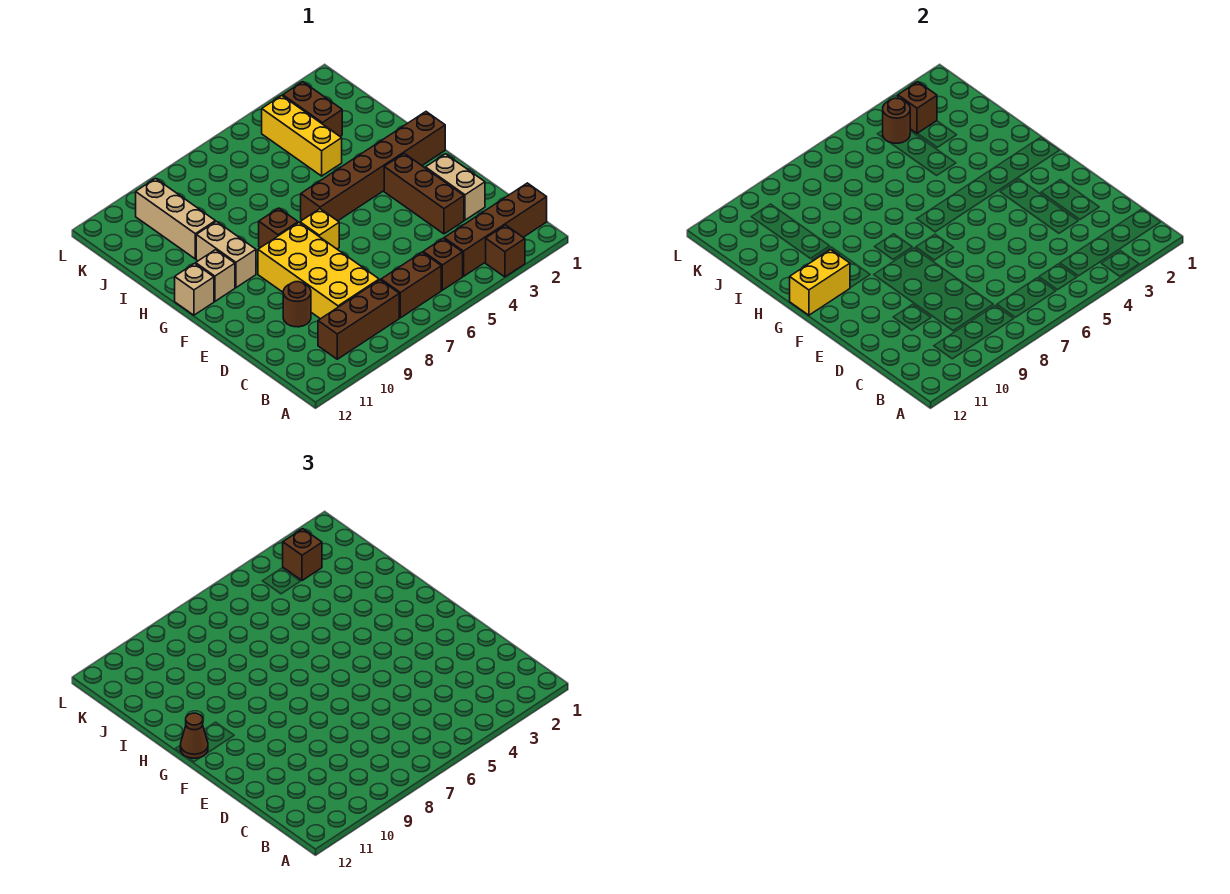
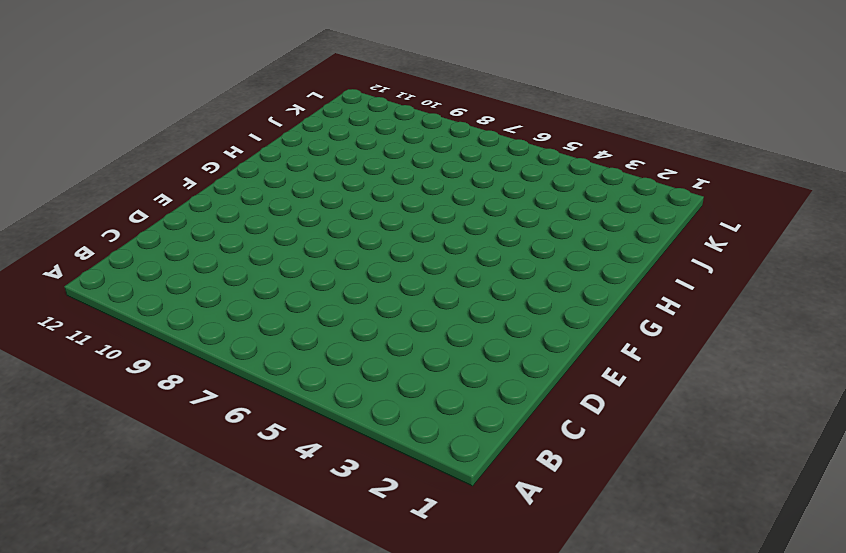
none -> brown brick A3 level 1
none -> brown brick B1:B4 level 1
none -> brown brick B5 level 1

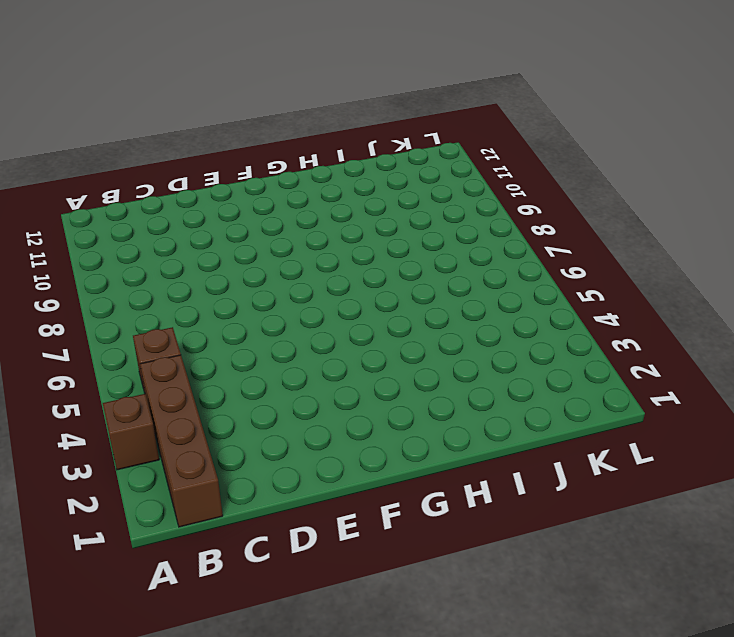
none -> brown brick B6:B7 level 1
none -> brown brick B8:B10 level 1
none -> yellow brick C8:F9 level 1

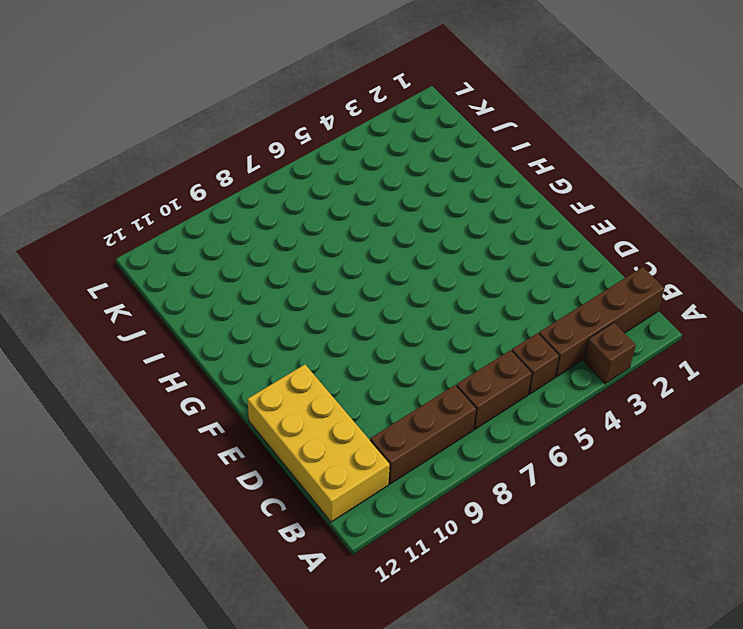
yellow brick B11:E12 level 1 -> yellow brick C8:F9 level 1
none -> tan brick D2:E2 level 1
none -> brown brick D3:F3 level 1
none -> brown round brick D10 level 1

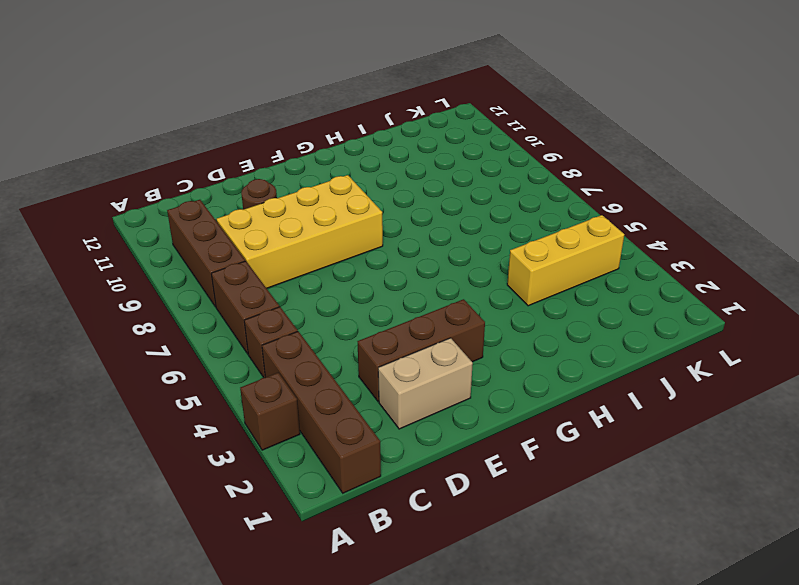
none -> yellow brick F7 level 1
none -> brown brick G1:G6 level 1
none -> brown brick G8 level 1

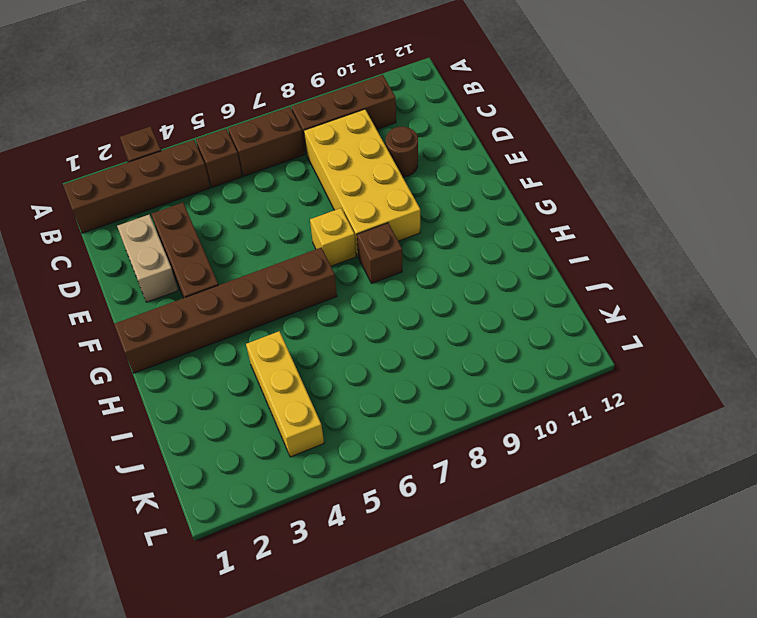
none -> tan brick G10:H10 level 1
none -> tan brick G11 level 1
none -> tan brick G12 level 1

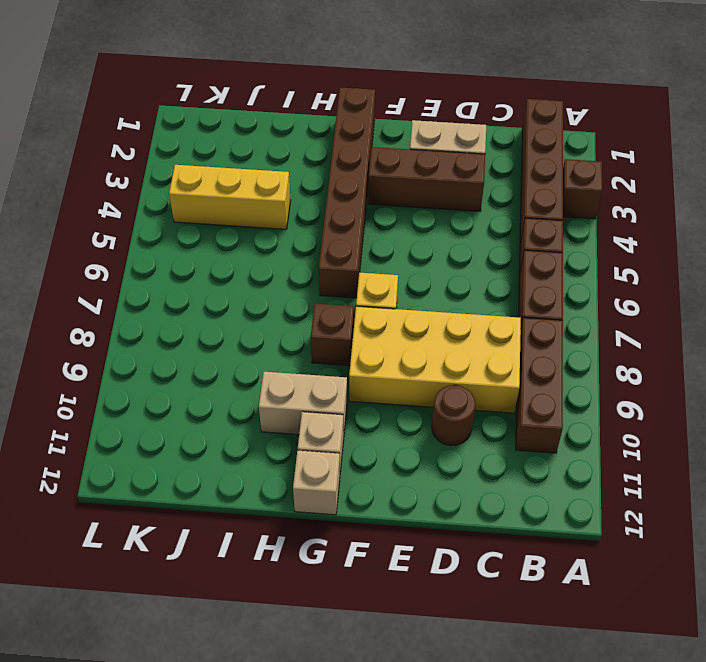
none -> tan brick I10:K10 level 1
none -> brown brick J3:K3 level 1
none -> yellow brick G11:G12 level 2

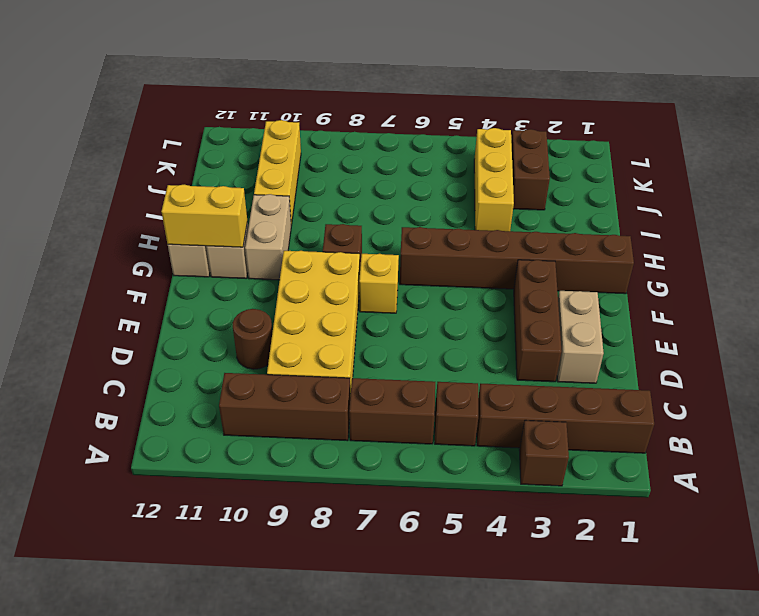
yellow brick I10:K10 level 1 -> tan brick I10:K10 level 1
none -> brown brick K3 level 2
none -> brown round brick K4 level 2
none -> brown cone G12 level 3

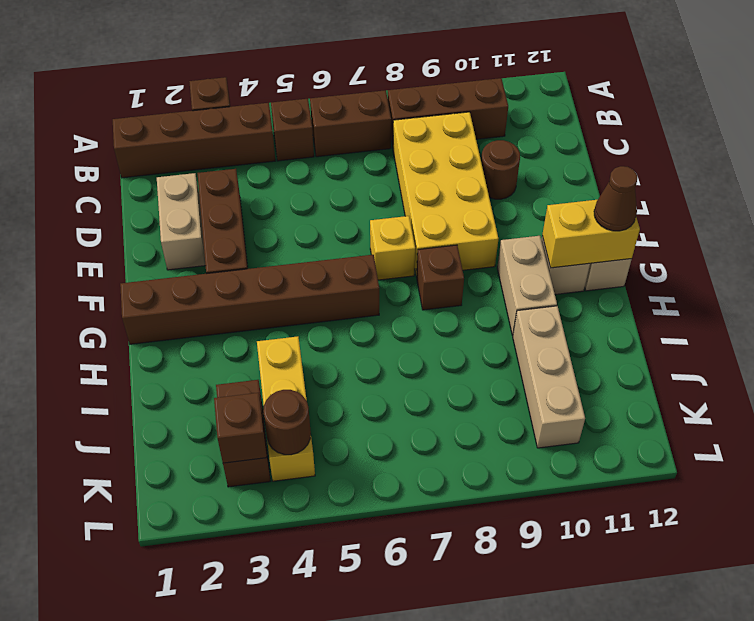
none -> brown brick K3 level 3

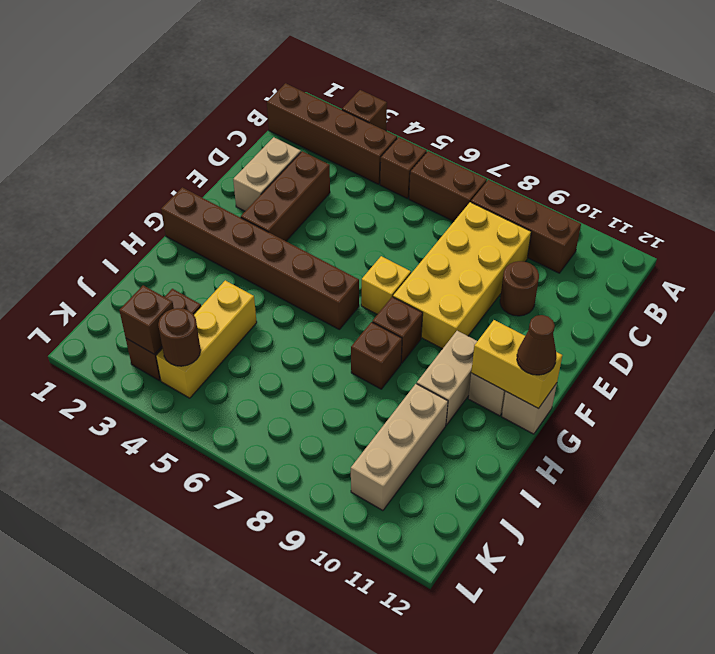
brown brick H8 level 1 -> brown brick K3 level 3

